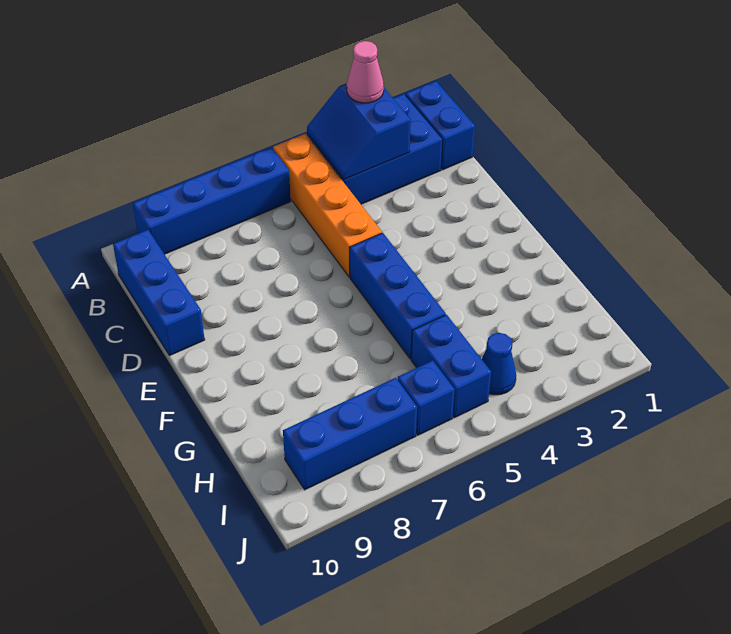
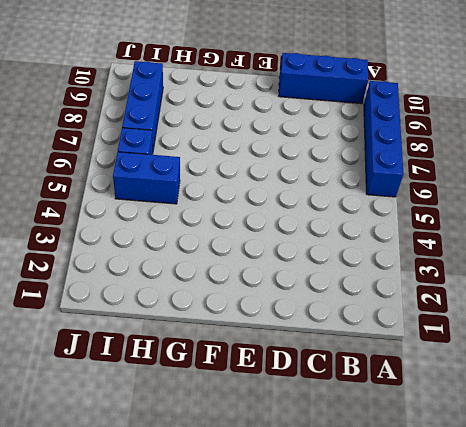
none -> blue brick A1:B1 level 1
none -> blue brick A2:B4 level 1
none -> orange brick A5:D5 level 1

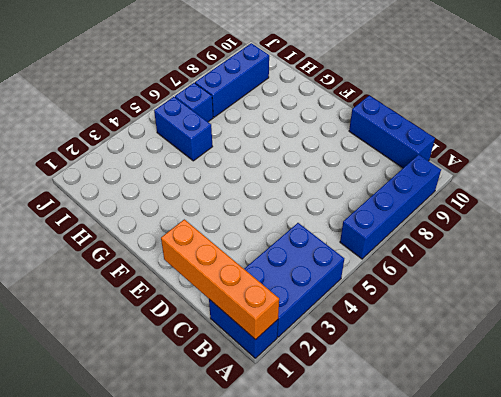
orange brick A1:D1 level 2 -> orange brick A5:D5 level 1
none -> blue brick E5:G5 level 1
none -> blue cone I4 level 1
none -> blue slope A3:B4 level 2 top 3

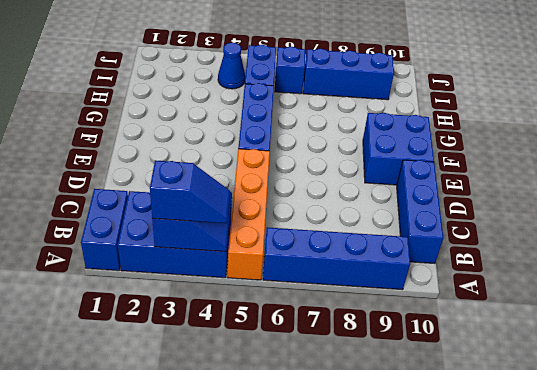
blue slope A3:A4 level 3 top 3 -> pink cone A3 level 3
blue brick E9:F10 level 1 -> none

